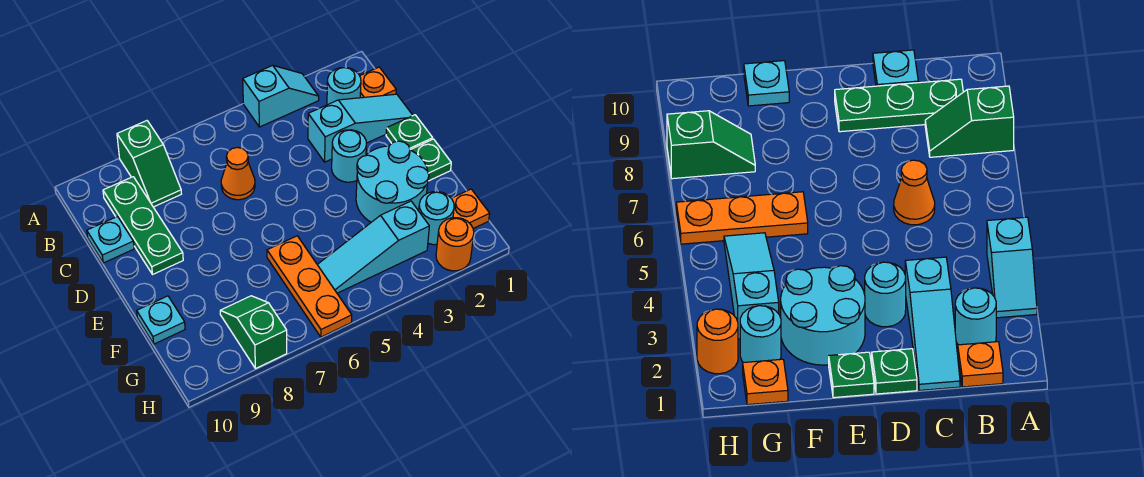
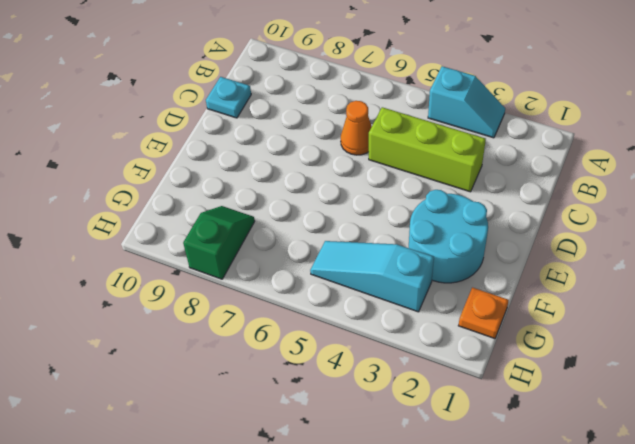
lime brick C3:C5 level 1 -> cyan slope C1:C3 level 1 top 3
none -> green slope A8:B8 level 1 top A
none -> orange plate B1 level 1
none -> cyan round brick B2 level 1

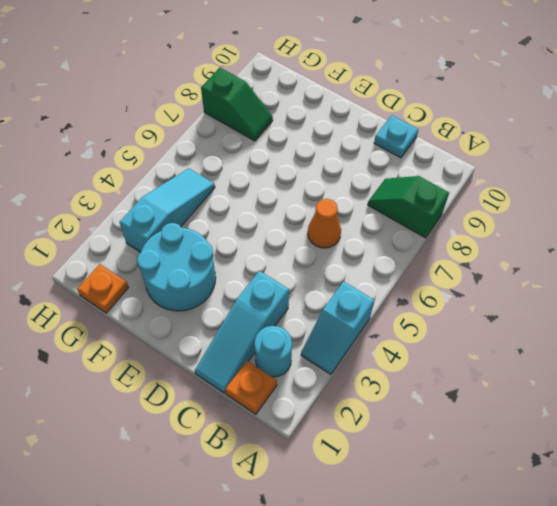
none -> green plate B9:D9 level 1
none -> green plate D1 level 1
none -> cyan round brick D3 level 1

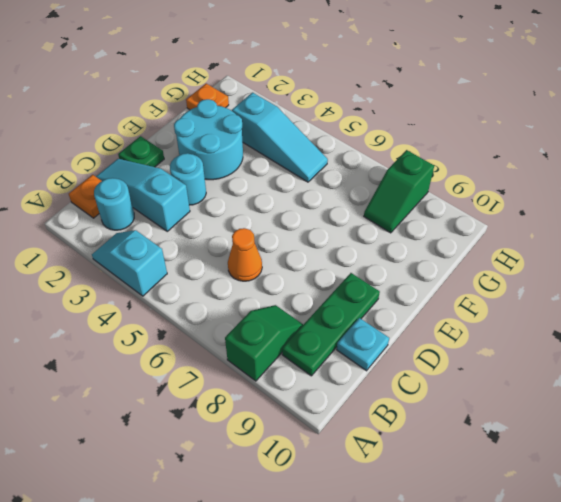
none -> green plate E1 level 1
none -> orange plate F6:H6 level 1
none -> cyan plate F10 level 1

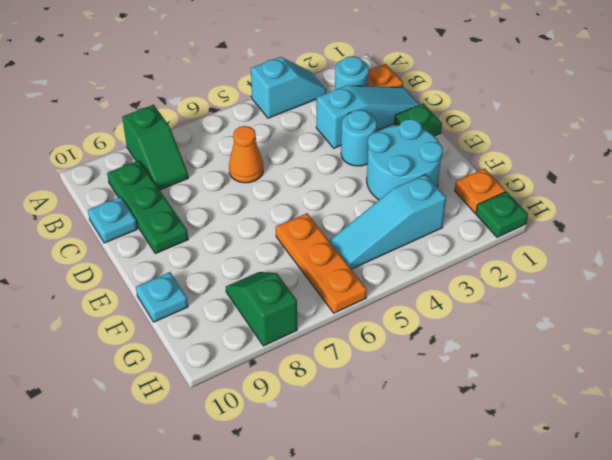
green plate H1 level 1 -> green plate E1 level 1
none -> cyan round brick G2 level 1
none -> orange round brick H2 level 1

